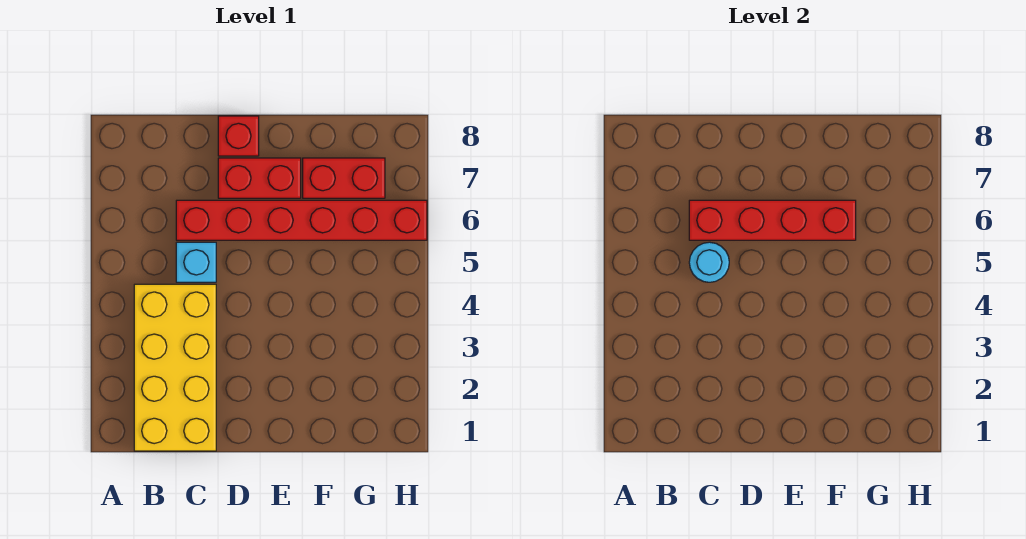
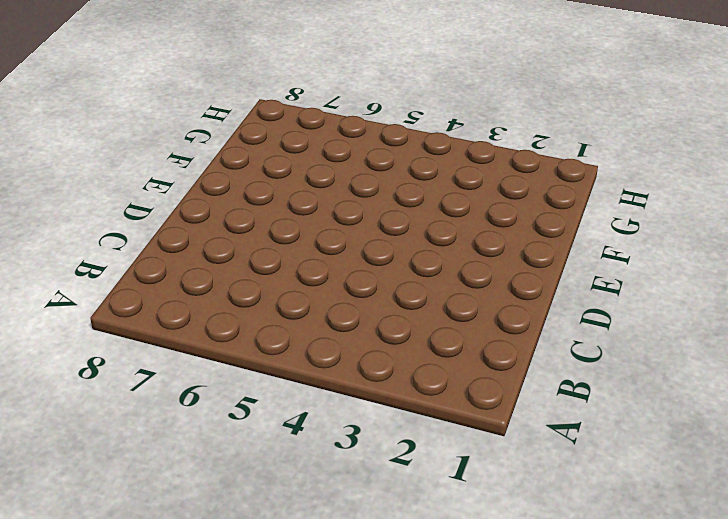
none -> yellow brick B1:C4 level 1
none -> cyan brick C5 level 1

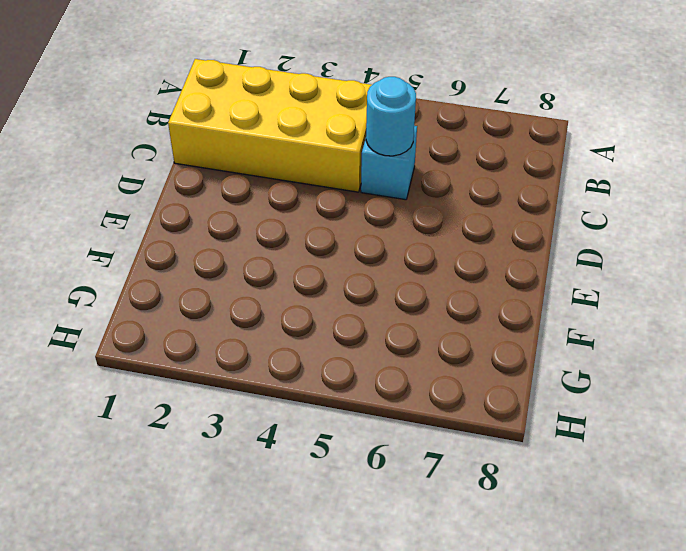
none -> red brick C6:H6 level 1
none -> red brick D7:E7 level 1

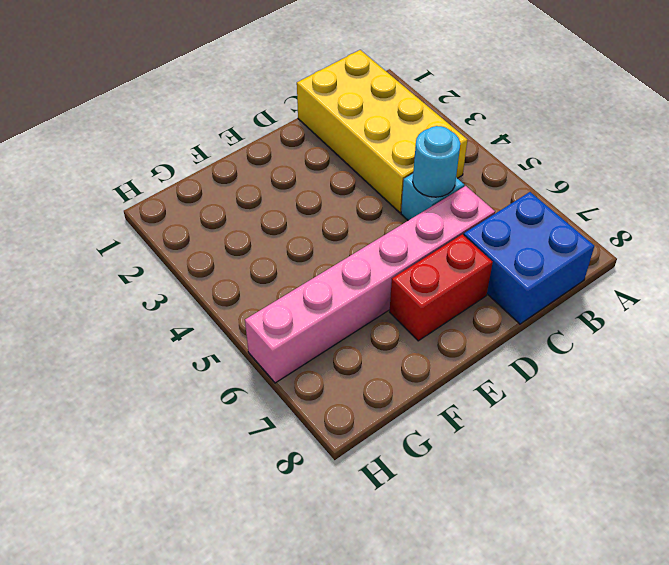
blue brick B7:C8 level 1 -> none
pink brick C6:H6 level 1 -> red brick C6:H6 level 1
none -> red brick D8 level 1
none -> red brick F7:G7 level 1

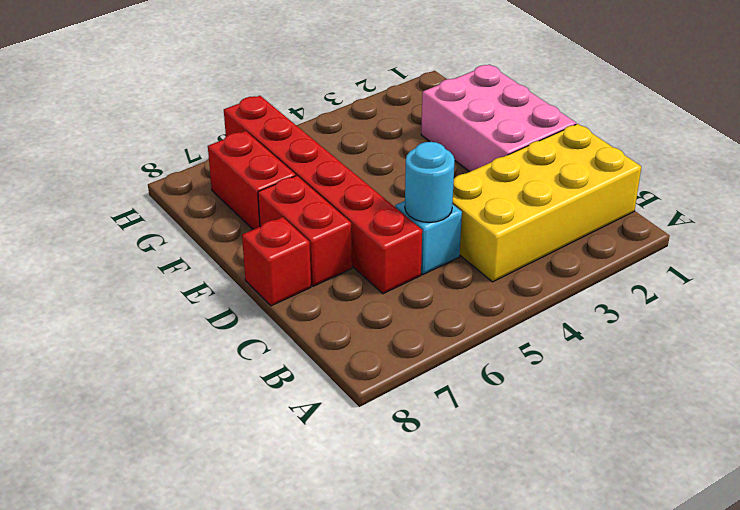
pink brick D1:F2 level 1 -> none
none -> red brick C6:F6 level 2

